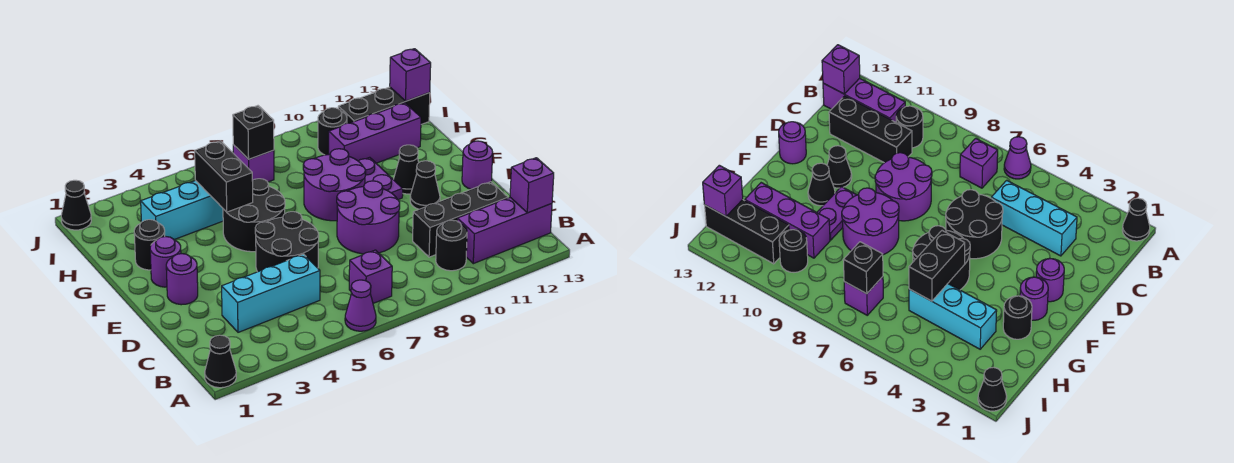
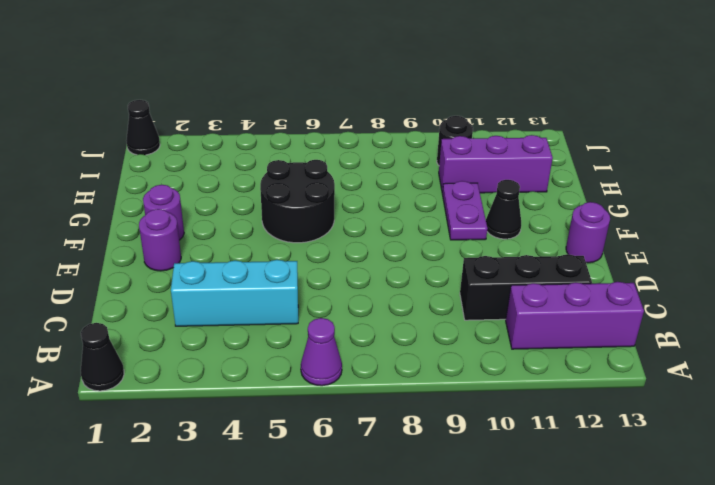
none -> purple brick B7 level 1
none -> black round brick B10 level 1
none -> black round brick D5:E6 level 1

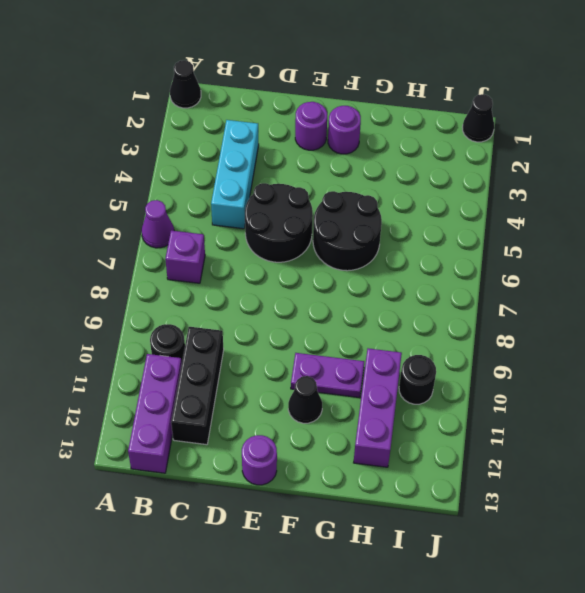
none -> purple round brick D8:E9 level 1
none -> black cone E11 level 1
none -> purple round brick F8:G9 level 1

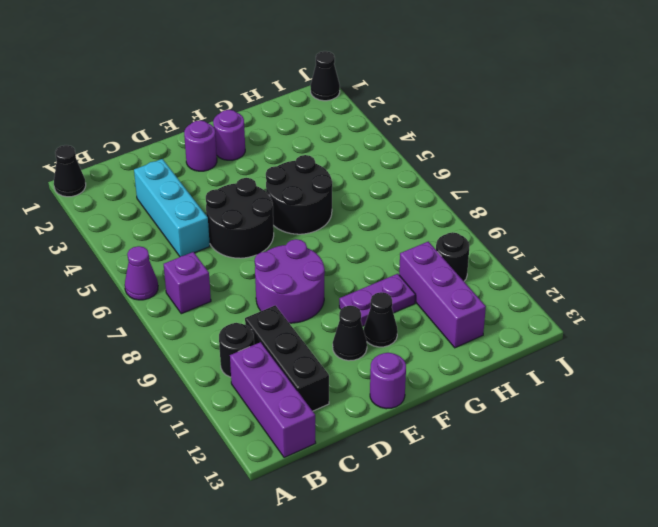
none -> purple round brick F8:G9 level 1
none -> black round brick G2 level 1
none -> cyan brick H3:H5 level 1

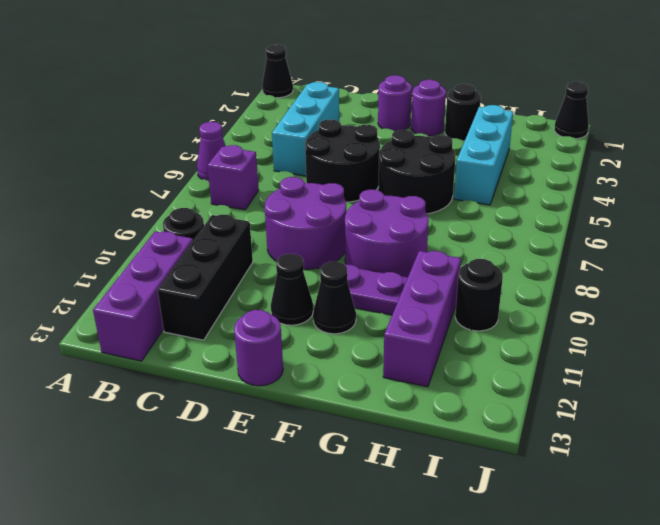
none -> purple brick I7 level 1
none -> black brick I11:I13 level 1
none -> purple brick B13 level 2

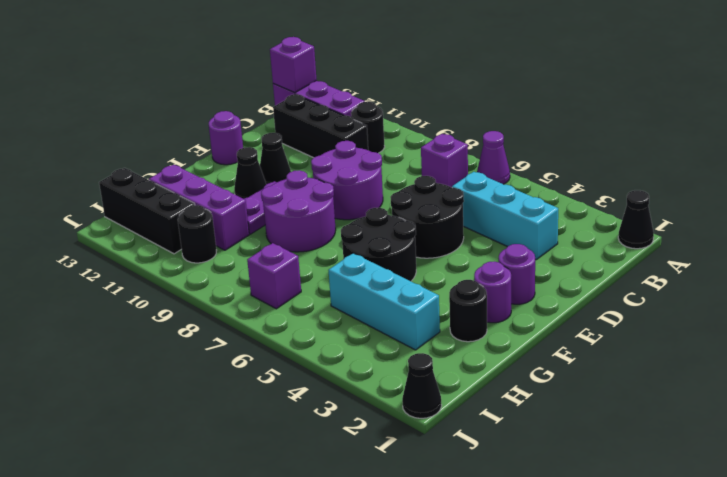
none -> black brick G5:H5 level 2
none -> black brick I7 level 2
none -> purple brick I13 level 2

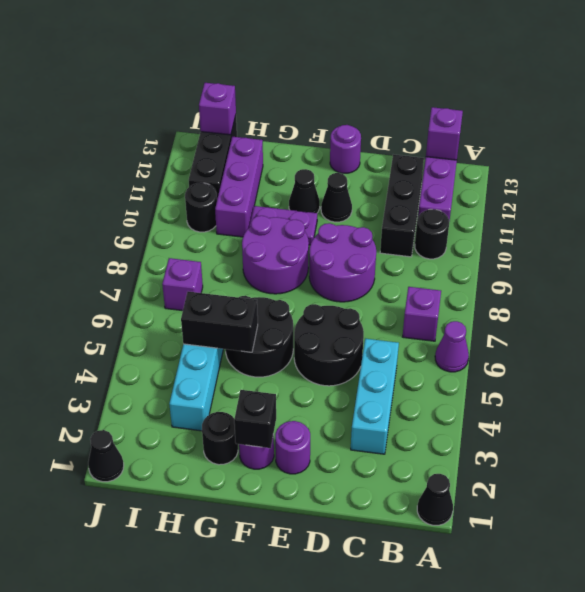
black brick F2 level 2 -> black brick I7 level 2

